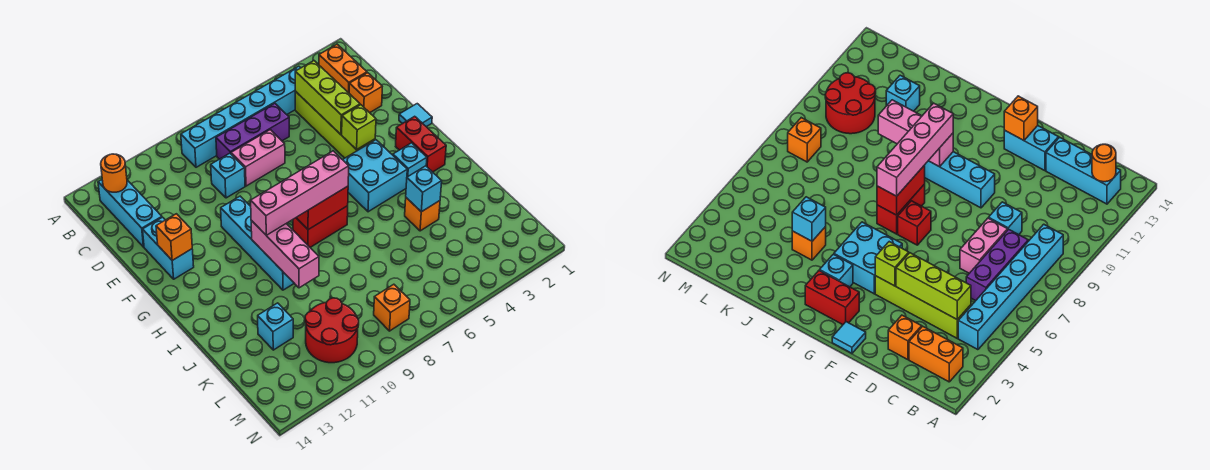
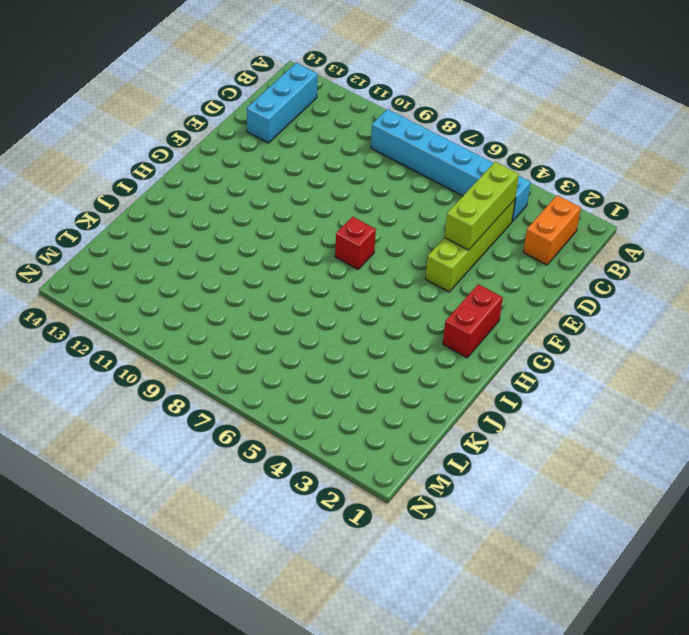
none -> purple brick C6:C8 level 1
none -> orange brick D2 level 1
none -> pink brick D7:D8 level 1

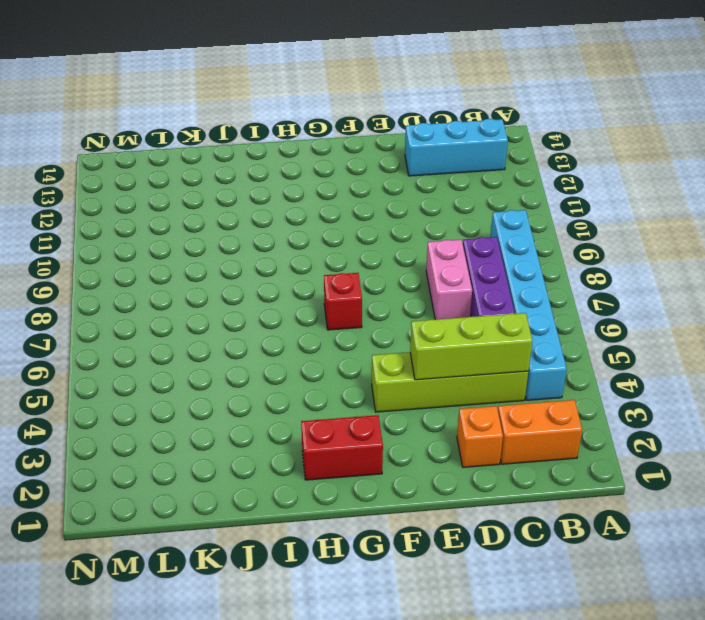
none -> cyan brick D9 level 1
none -> cyan brick E13:F13 level 1
none -> cyan tile F1 level 1

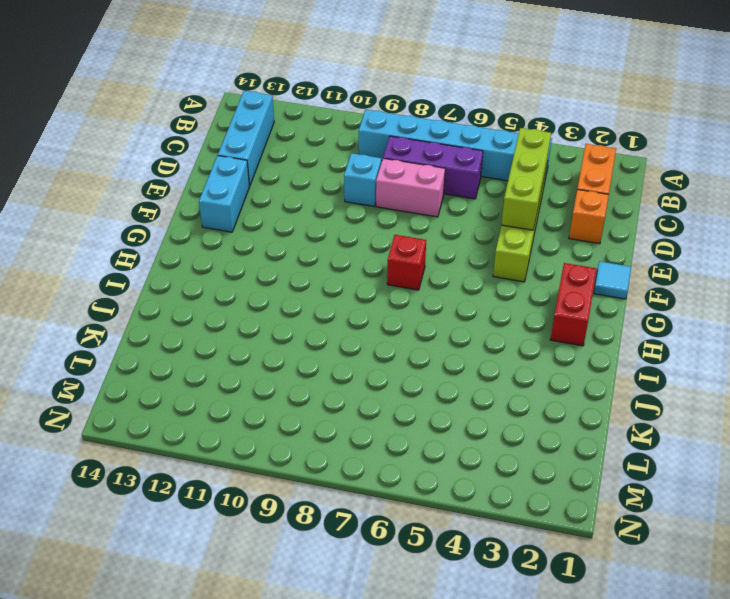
none -> cyan brick F10:I10 level 1
none -> cyan brick G4:H5 level 1
none -> cyan brick H3 level 1

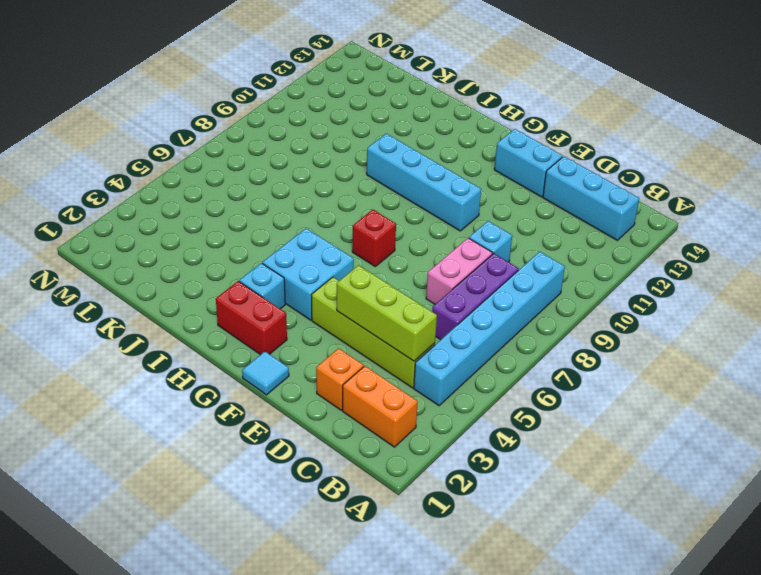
none -> red brick H7:H8 level 1
none -> orange brick J4 level 1
none -> cyan brick K12 level 1

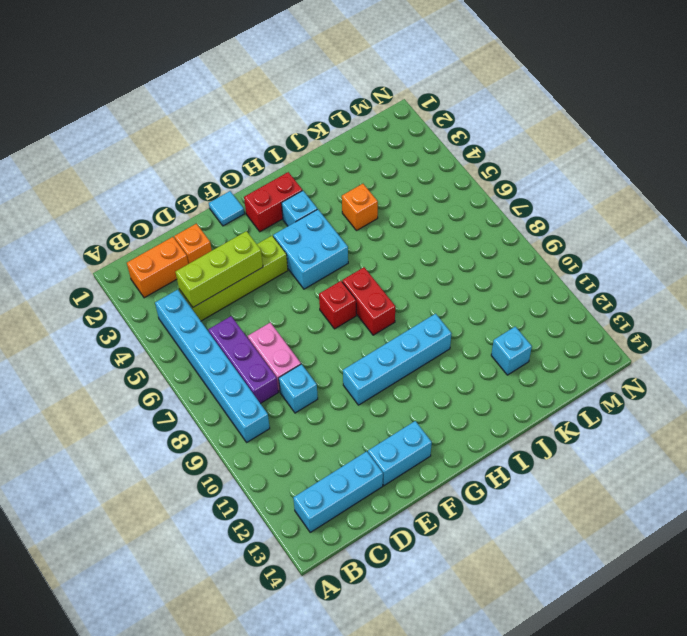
none -> red round brick L10:M11 level 1
none -> orange brick M8 level 1
none -> orange round brick B13 level 2

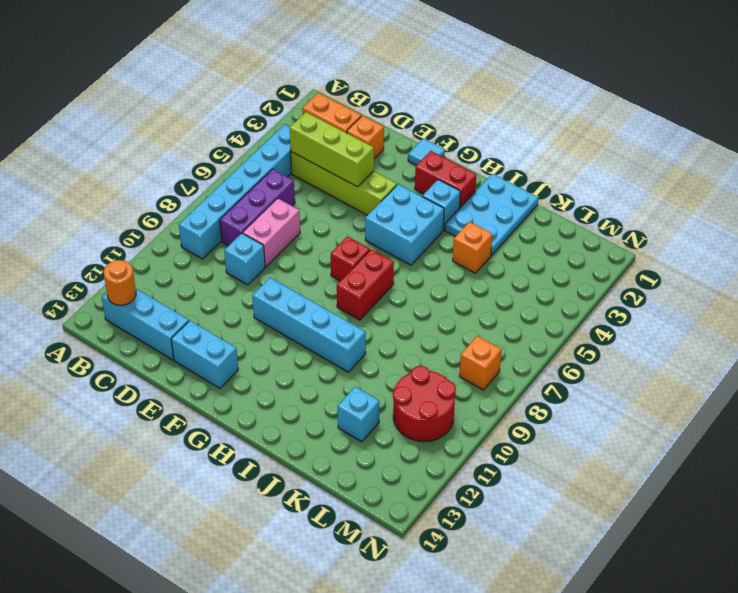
cyan plate I1:J3 level 1 -> none
none -> lime brick F4 level 2
none -> orange brick F13 level 2
none -> red brick H7:H8 level 2

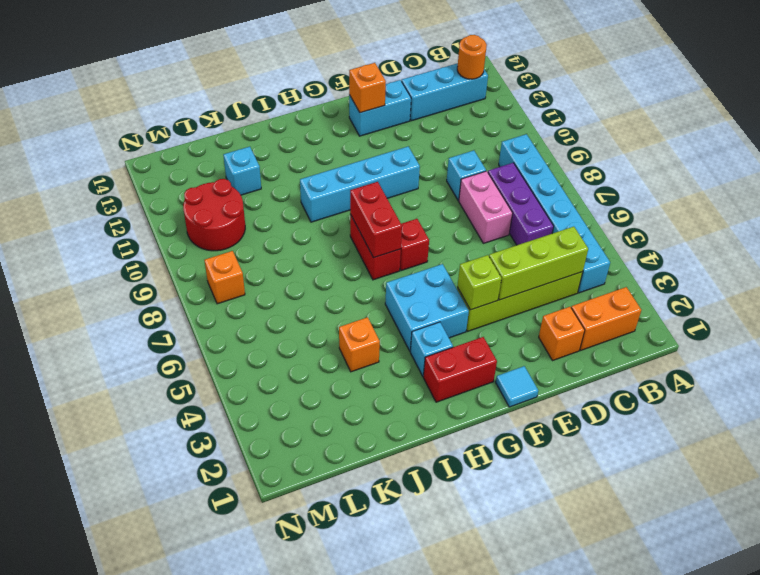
none -> pink brick H10:J10 level 2
none -> cyan brick J4 level 2
none -> pink brick H7:H10 level 3

